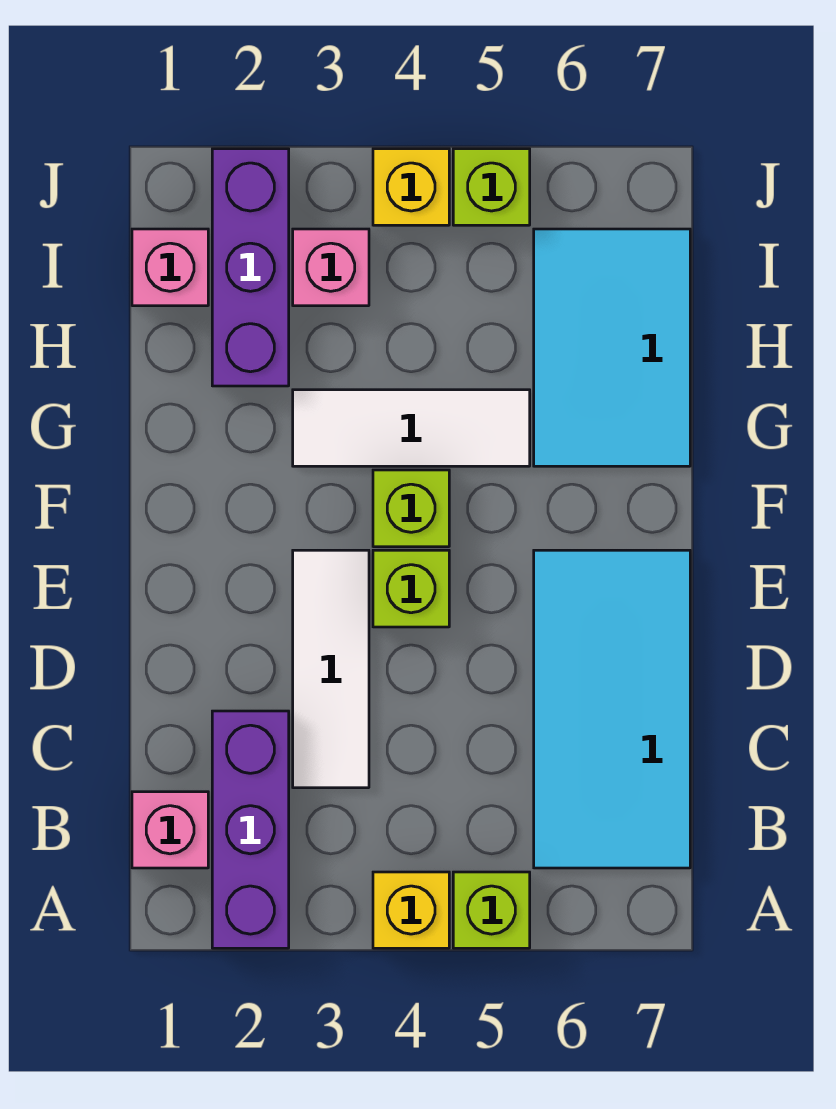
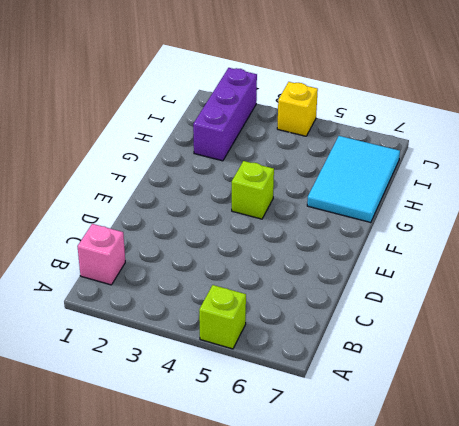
none -> purple brick A2:C2 level 1
none -> yellow brick A4 level 1
none -> cyan tile B6:E7 level 1

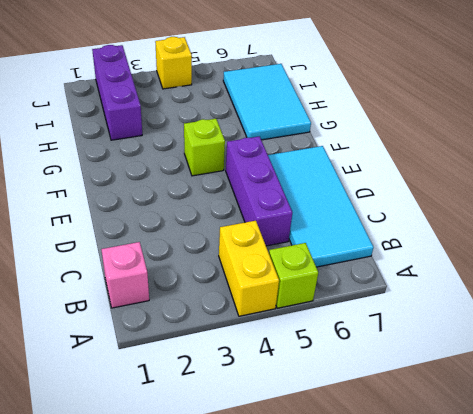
yellow brick A4:B4 level 1 -> yellow brick A4 level 1
purple brick C5:E5 level 1 -> purple brick A2:C2 level 1
none -> white tile C3:E3 level 1
none -> lime brick E4 level 1
none -> white tile G3:G5 level 1

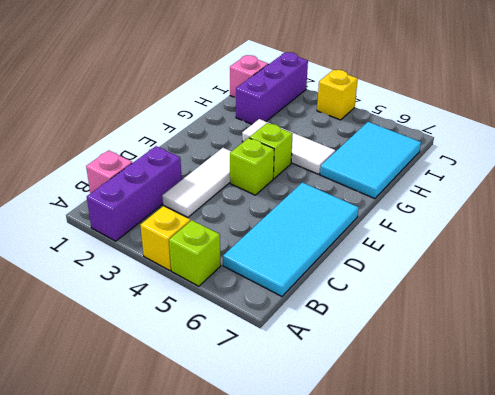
none -> pink brick I3 level 1
none -> lime brick J5 level 1

